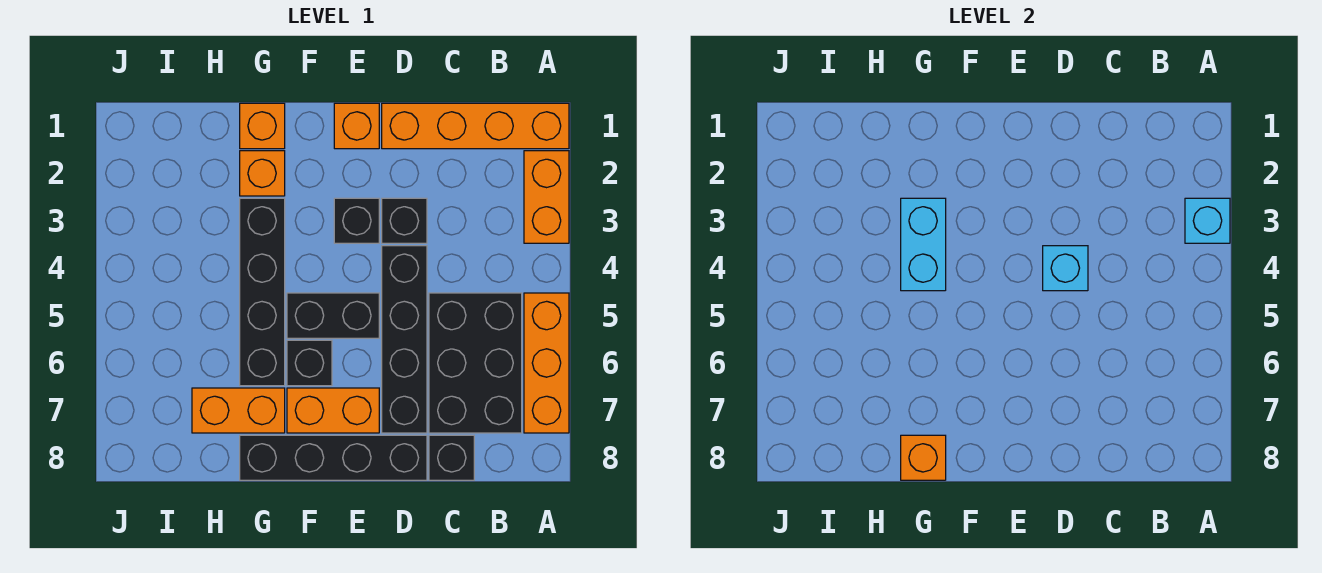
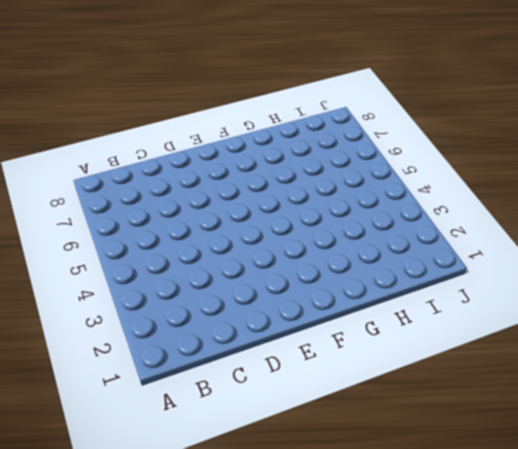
none -> orange brick A1:D1 level 1
none -> orange brick A2:A3 level 1
none -> orange brick A5:A7 level 1

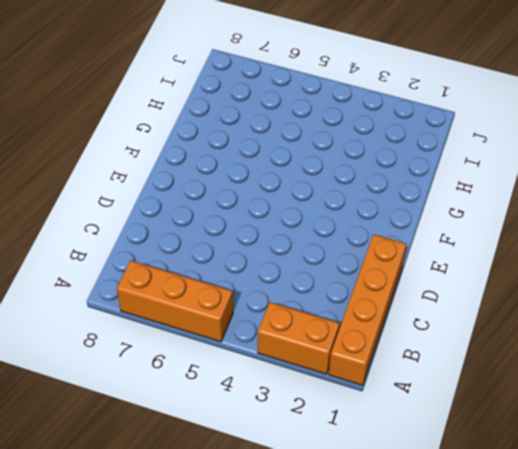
none -> black brick B5:C7 level 1
none -> black brick C8 level 1
none -> black brick D3 level 1

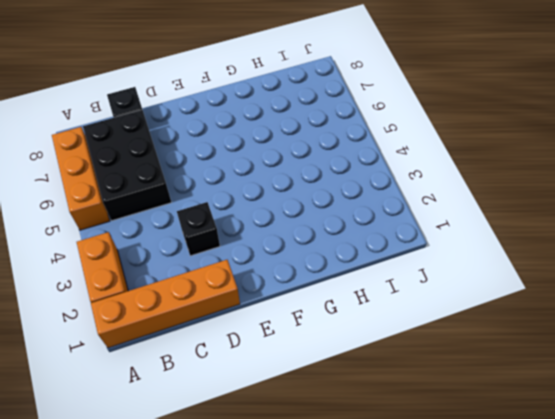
none -> black brick D4:D7 level 1
none -> black brick D8:G8 level 1
none -> orange brick E1 level 1

